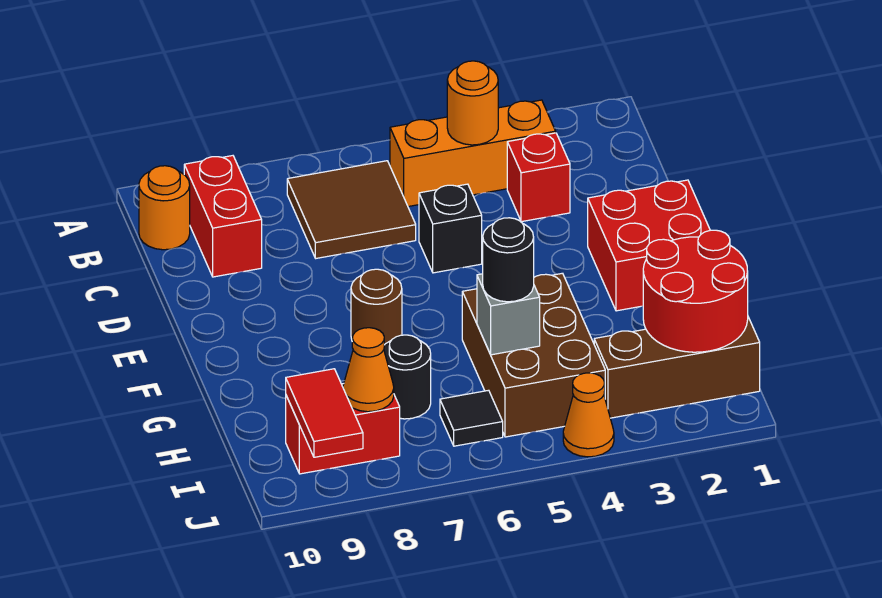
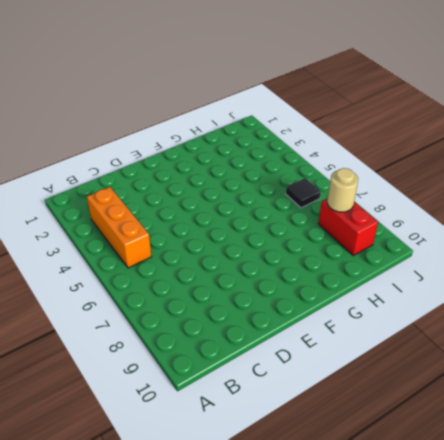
tan round brick I8 level 2 -> orange cone I8 level 2
none -> brown tile B6:C7 level 1
none -> red brick B9:C9 level 1
none -> orange round brick B10 level 1

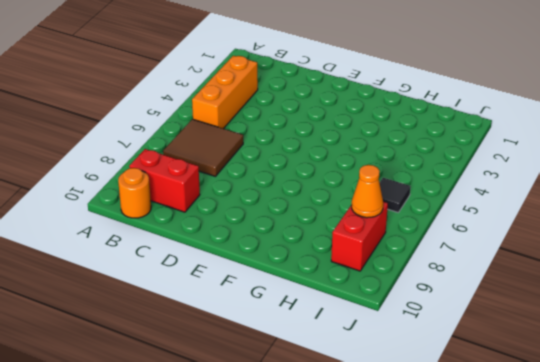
none -> red brick C3 level 1
none -> black brick D5 level 1
none -> red brick E1:F2 level 1

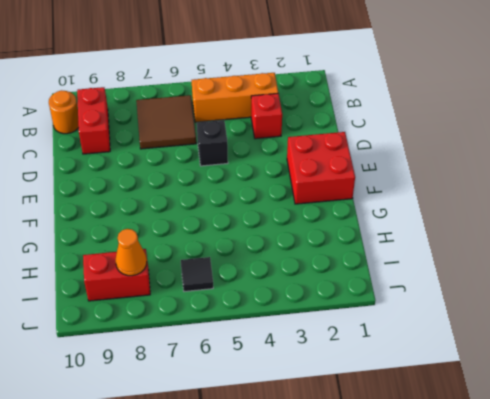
none -> brown round brick F7 level 1
none -> brown brick G4:I5 level 1
none -> black round brick H7 level 1

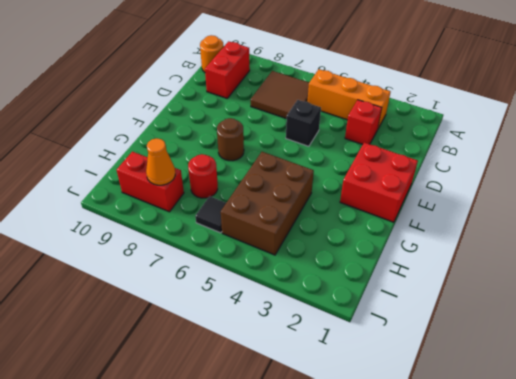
red round brick H7 level 1 -> black round brick H7 level 1
none -> brown brick I1:I3 level 1
none -> orange cone J4 level 1
none -> orange round brick B4 level 2

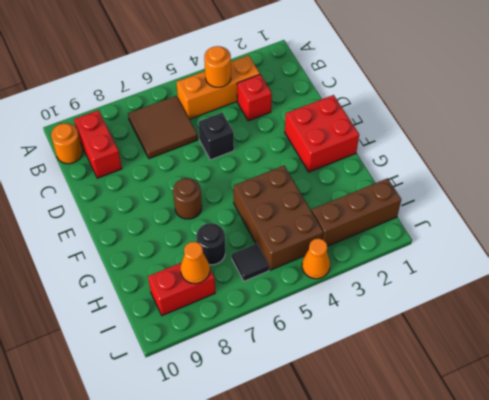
none -> red round brick H1:I2 level 2
none -> grey brick H5 level 2
none -> red tile I9:J9 level 2

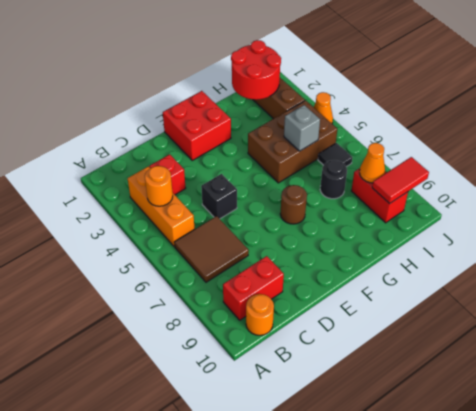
none -> black round brick H5 level 3

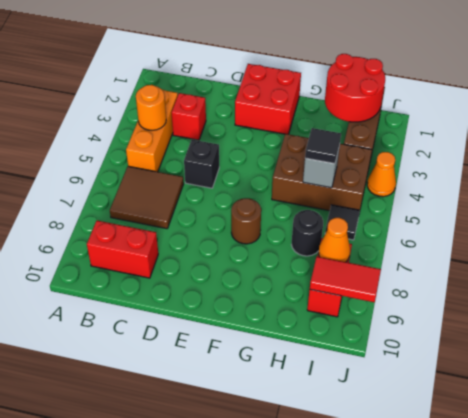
black tile H5 level 3 -> black round brick H5 level 3
none -> orange round brick B10 level 1

